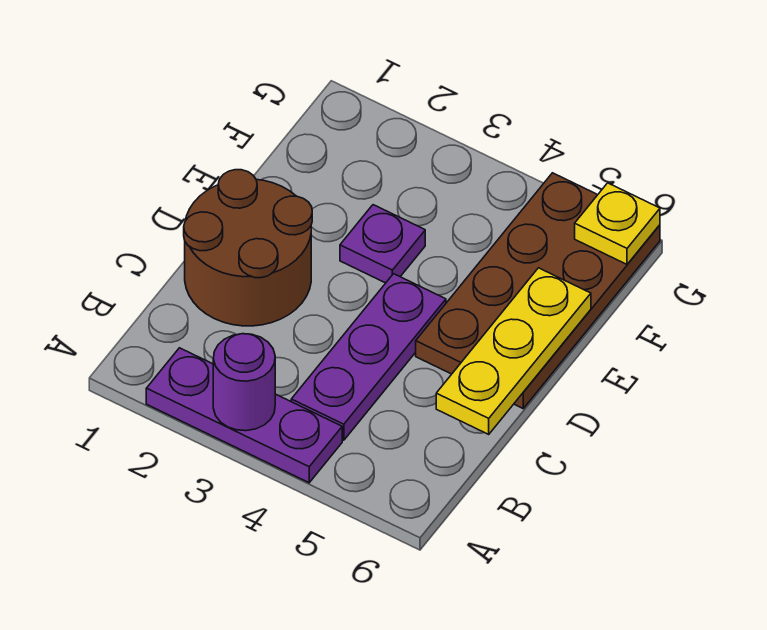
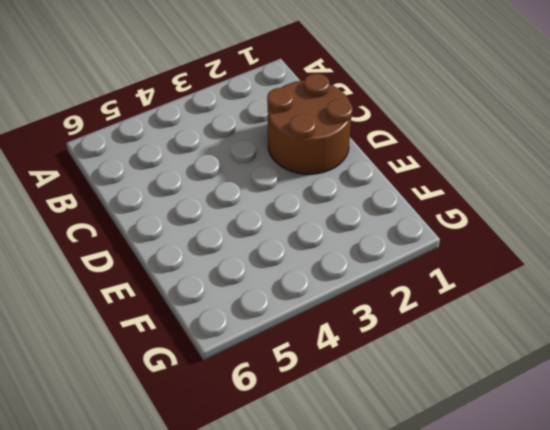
none -> purple plate A2:A4 level 1
none -> purple plate B4:D4 level 1

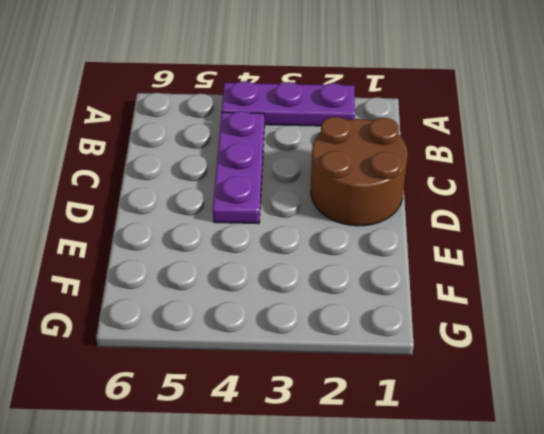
none -> brown plate D5:G6 level 1
none -> purple plate E3 level 1

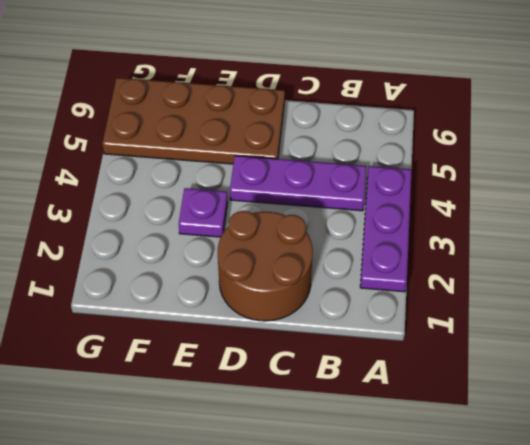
none -> purple round brick A3 level 2
none -> yellow plate C6:E6 level 2

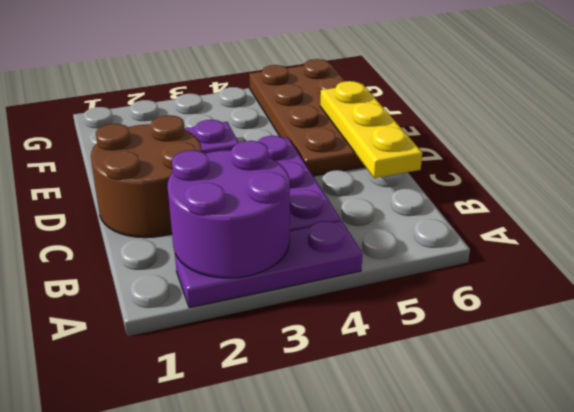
purple round brick A2:B3 level 2 -> purple round brick A3 level 2
none -> yellow plate G6 level 2

